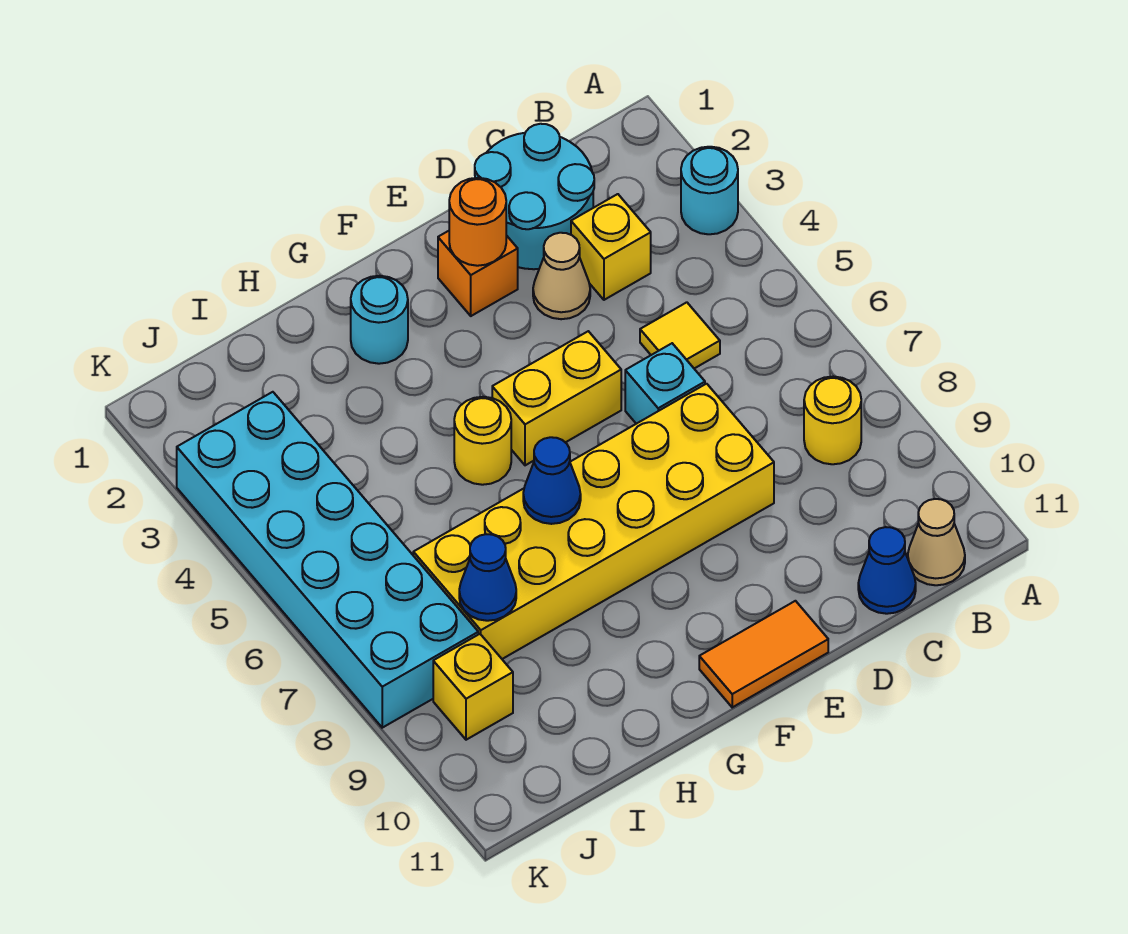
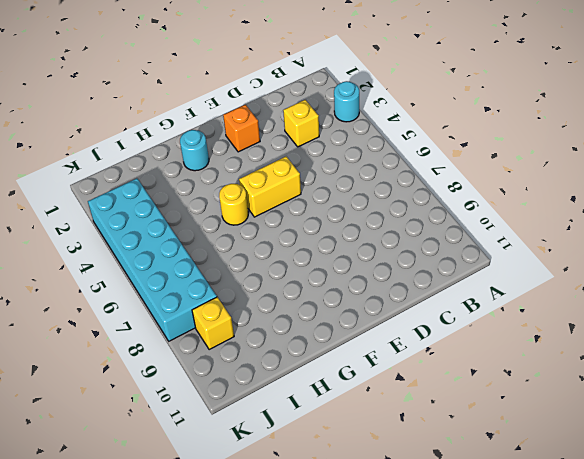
none -> yellow round brick B8 level 1
none -> tan cone B11 level 1
none -> cyan round brick C1:D2 level 1

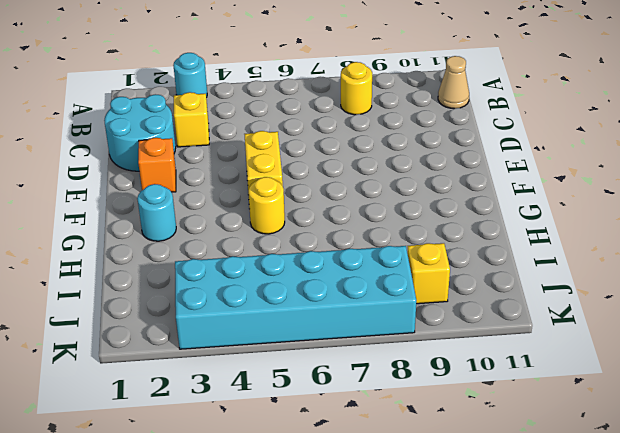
none -> yellow tile C5 level 1
none -> blue cone C11 level 1
none -> tan cone D3 level 1

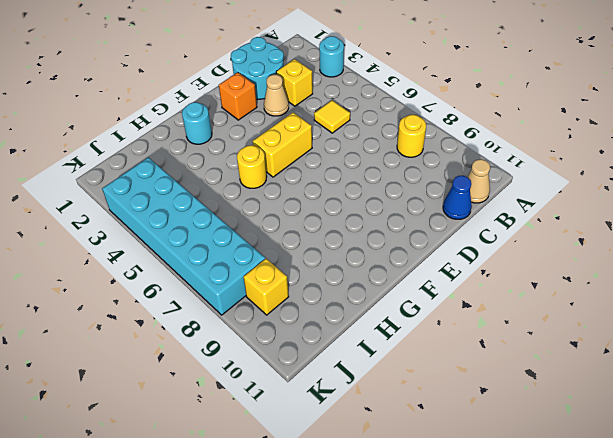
none -> cyan brick D6 level 1
none -> yellow brick D7:I8 level 1
none -> orange tile E11:F11 level 1

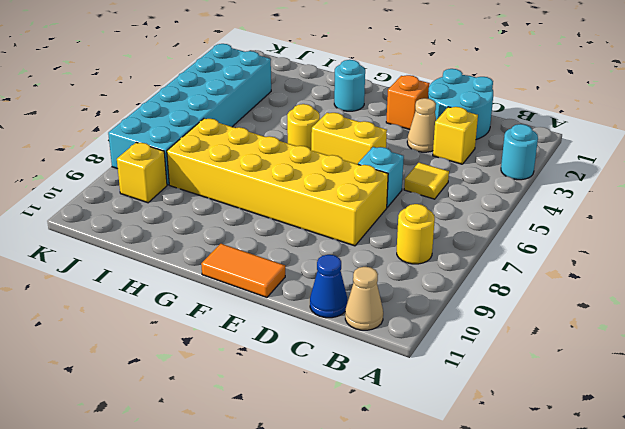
none -> orange round brick E2 level 2
none -> blue cone G7 level 2
none -> blue cone I8 level 2

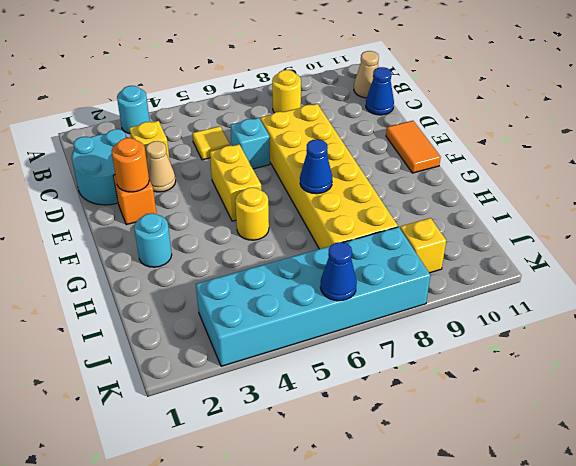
blue cone K6 level 2 -> blue cone I8 level 2

